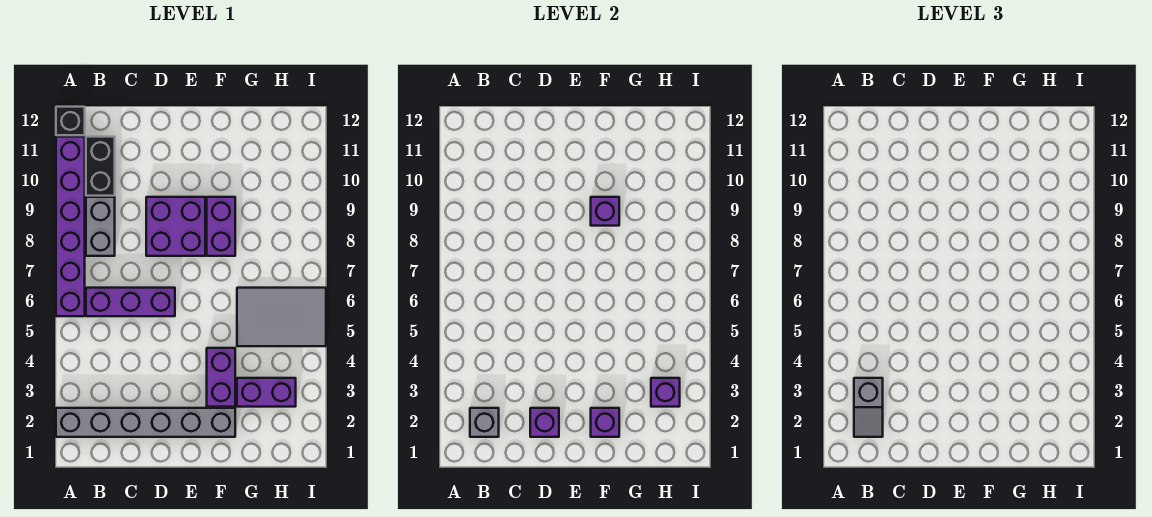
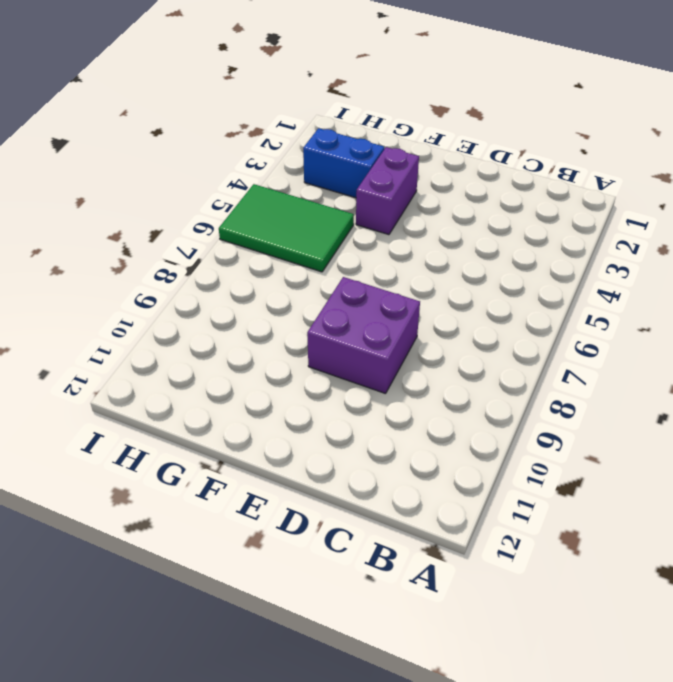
blue brick G3:H3 level 1 -> purple brick G3:H3 level 1
green tile G5:I6 level 1 -> grey tile G5:I6 level 1
none -> grey brick A2:F2 level 1
none -> purple brick A6:A11 level 1
none -> black brick A12 level 1

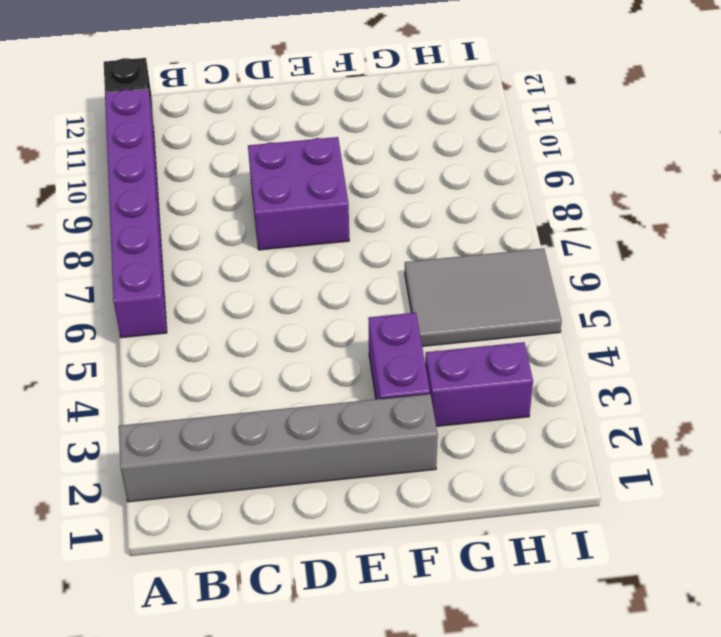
none -> purple brick B6:D6 level 1
none -> grey brick B8:B9 level 1
none -> black brick B10:B11 level 1

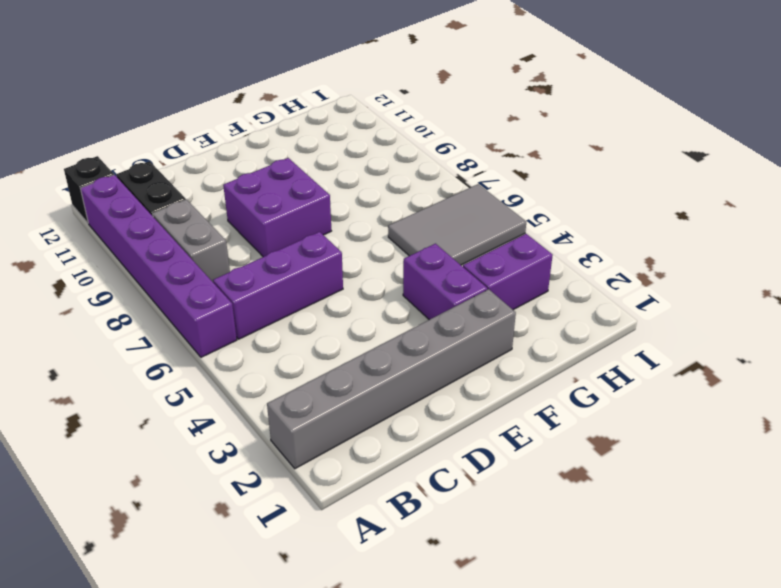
none -> purple brick F8:F9 level 1
none -> grey brick B2 level 2
none -> purple brick D2 level 2

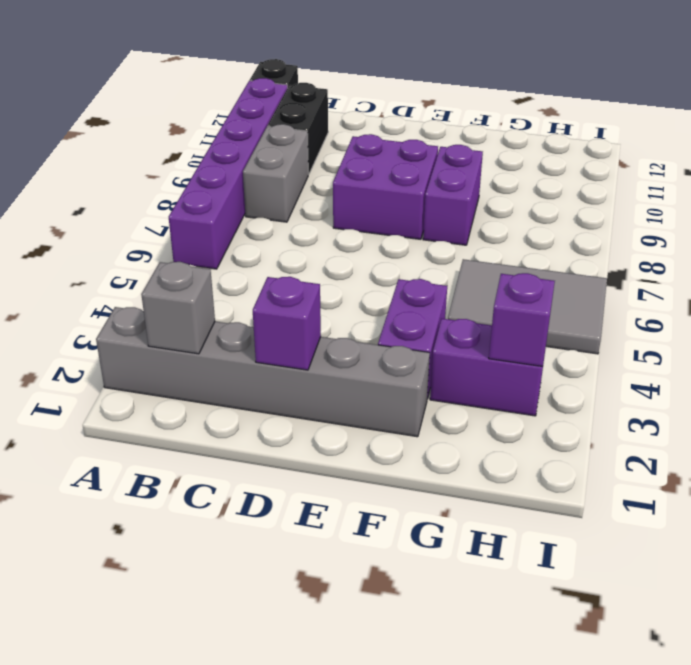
none -> purple brick B6:D6 level 1
none -> purple brick F2 level 2
none -> purple brick F9 level 2

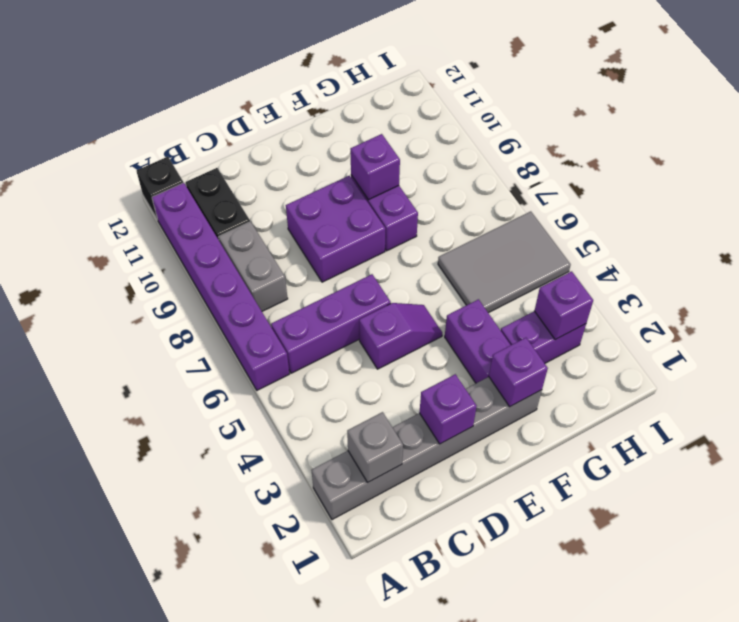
purple slope D5:E5 level 1 top D -> none
none -> grey slope B2:B3 level 3 top 3

